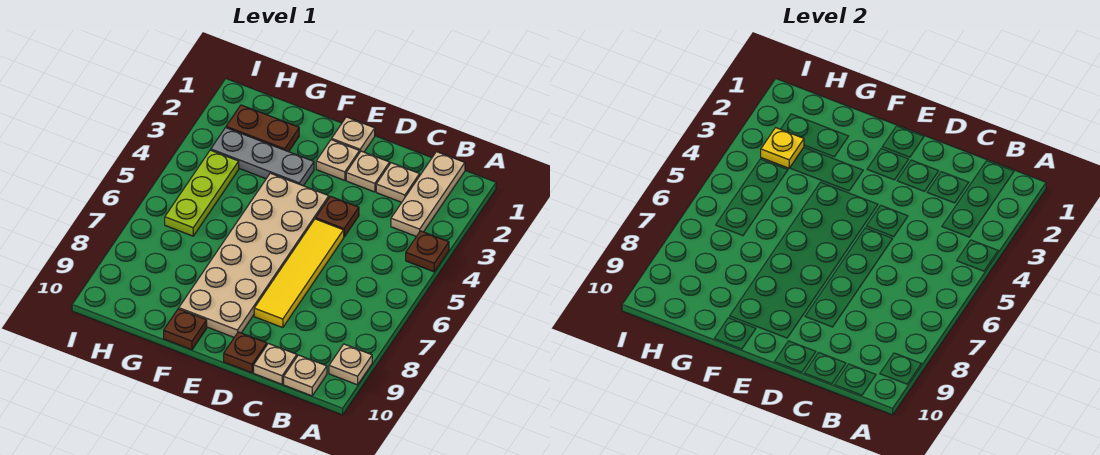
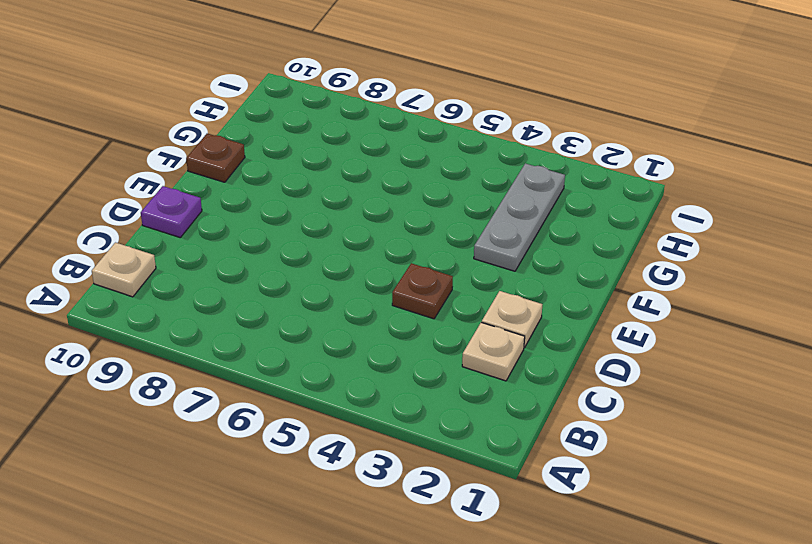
purple plate D10 level 1 -> brown plate D10 level 1
none -> brown plate A4 level 1
none -> tan plate A9 level 1
none -> tan plate B1:B3 level 1

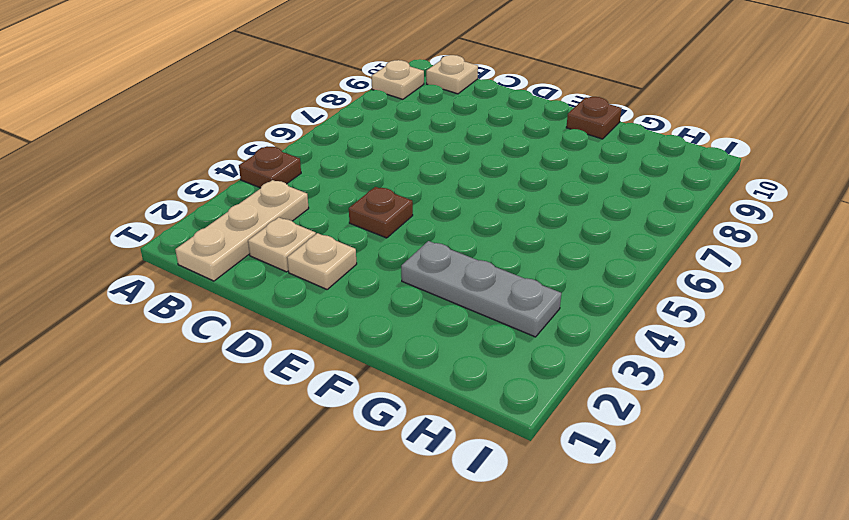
none -> tan plate C10 level 1
none -> yellow tile D5:D8 level 1
none -> brown plate D10 level 1

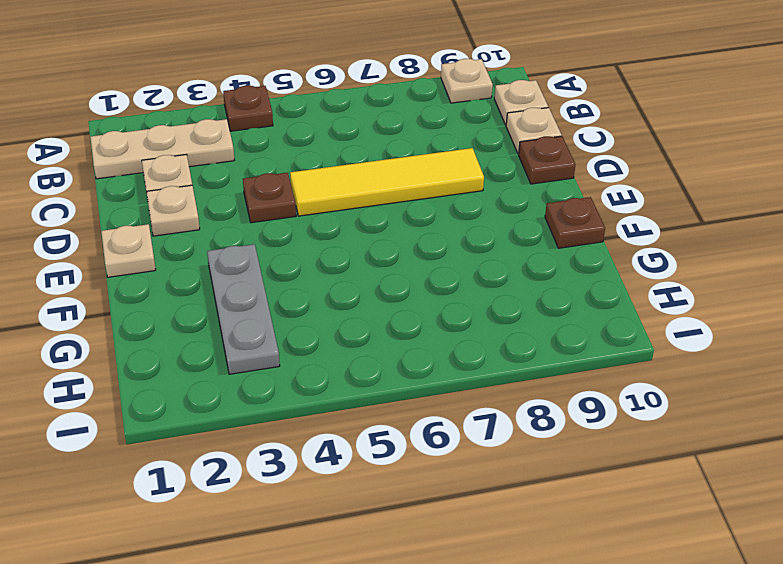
none -> tan plate E2 level 1
none -> tan plate E4:F9 level 1
none -> brown plate G2:H2 level 1

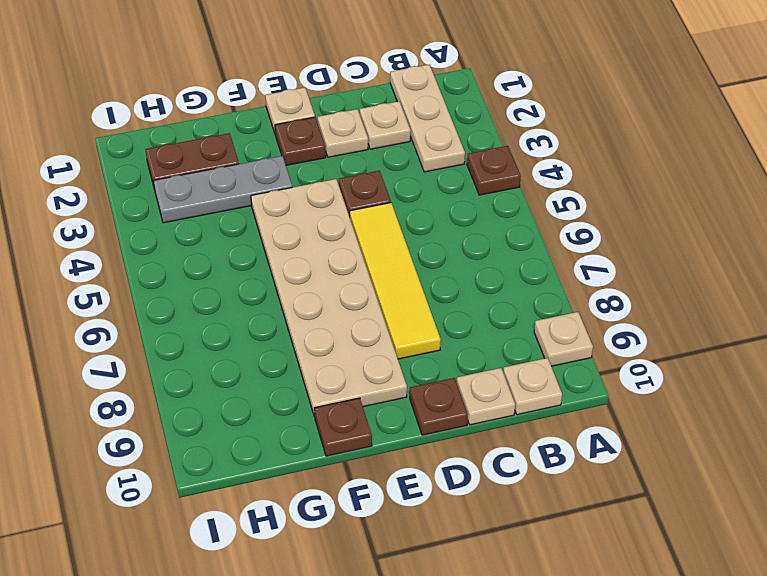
brown plate E2 level 1 -> tan plate E2 level 1
none -> lime plate H4:H6 level 1
none -> yellow plate H3 level 2

